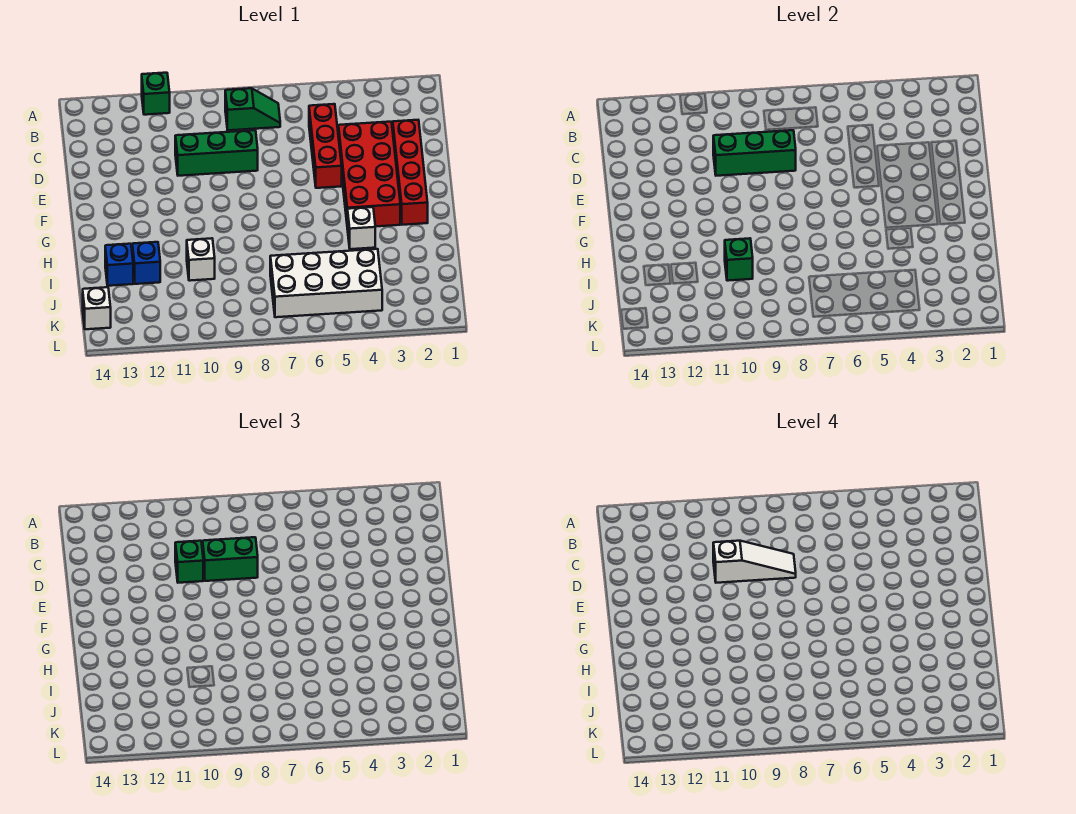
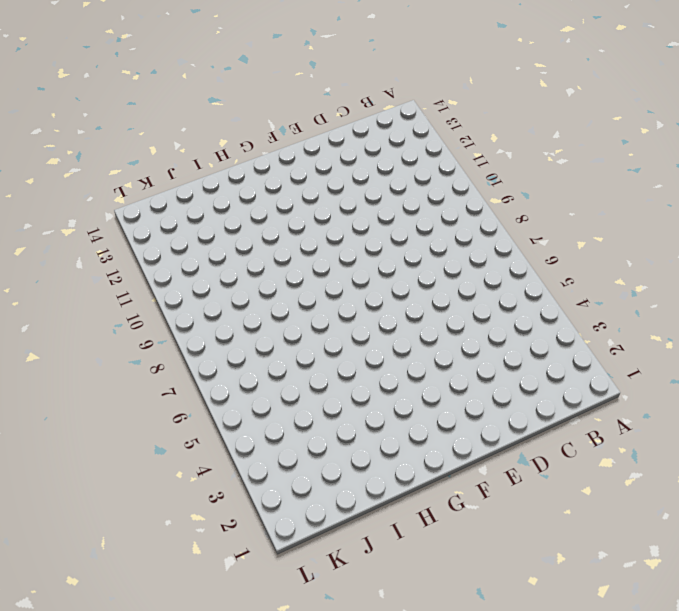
none -> green brick A11 level 1
none -> green slope B7:B8 level 1 top 8
none -> red brick C5:E5 level 1

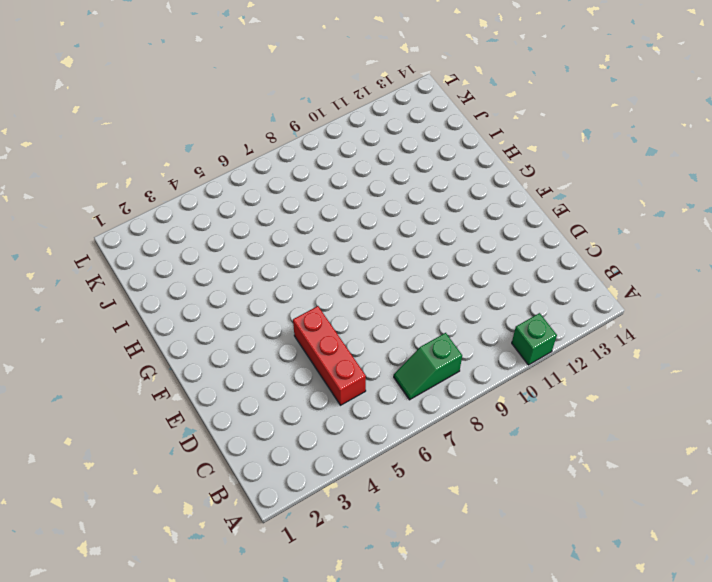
none -> red brick D2:G2 level 1
none -> red brick D3:G4 level 1
none -> green brick D8:D10 level 1

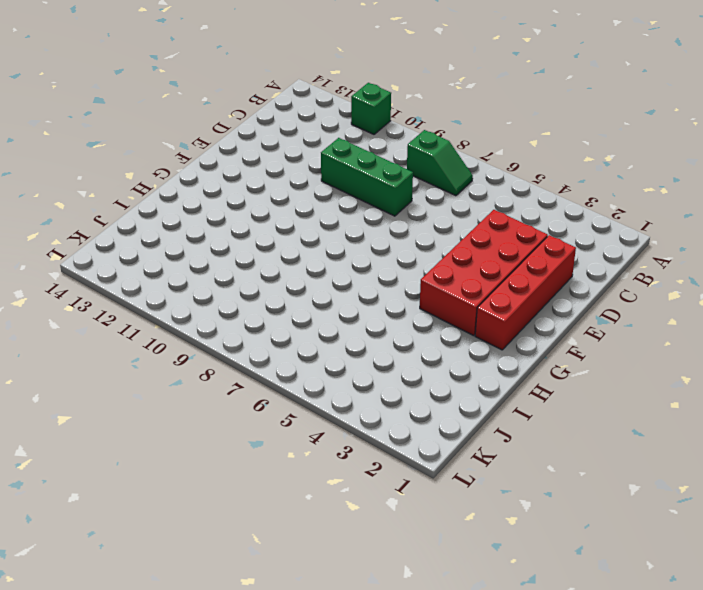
none -> red brick C5:E5 level 1
none -> white brick H4 level 1
none -> white brick I10 level 1

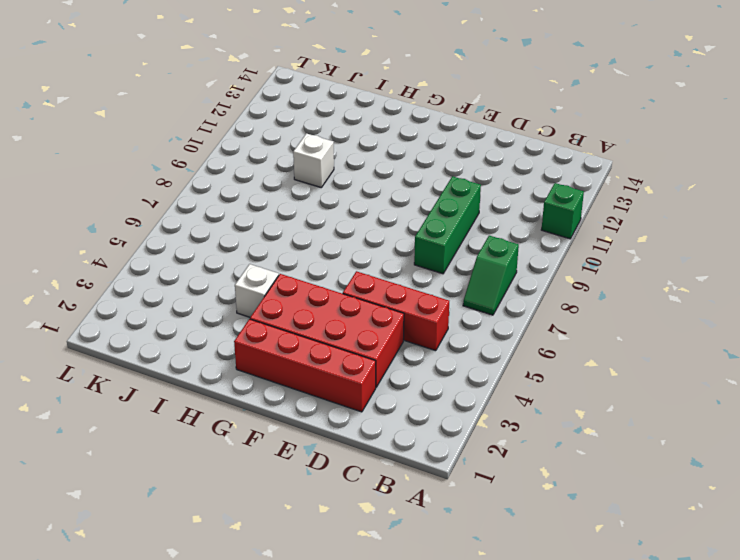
none -> blue brick I12 level 1
none -> blue brick I13 level 1
none -> white brick J4:K7 level 1

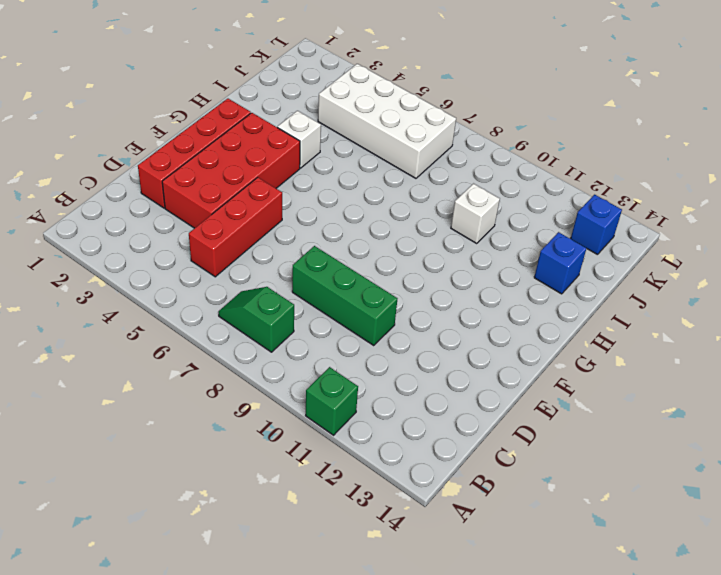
blue brick K13 level 1 -> blue brick I12 level 1
none -> white brick K14 level 1
none -> green brick D8:D10 level 2
none -> green brick I10 level 2

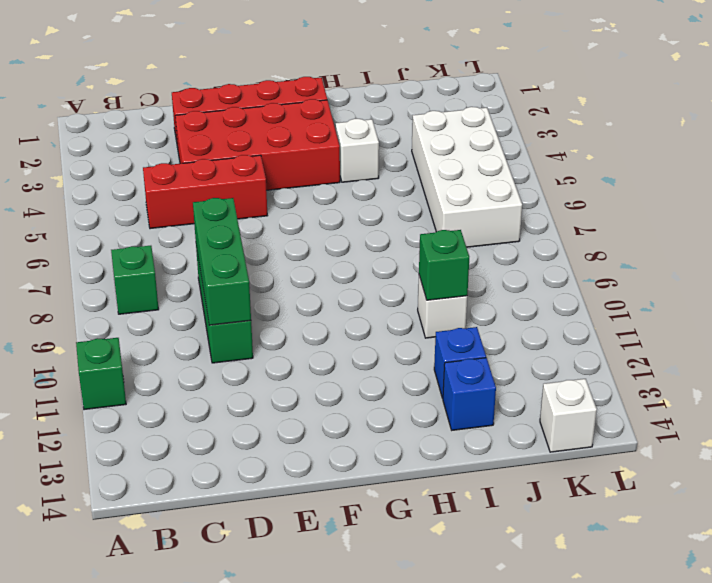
none -> green brick D8:D9 level 3
none -> green brick D10 level 3
none -> white slope D8:D10 level 4 top 10

